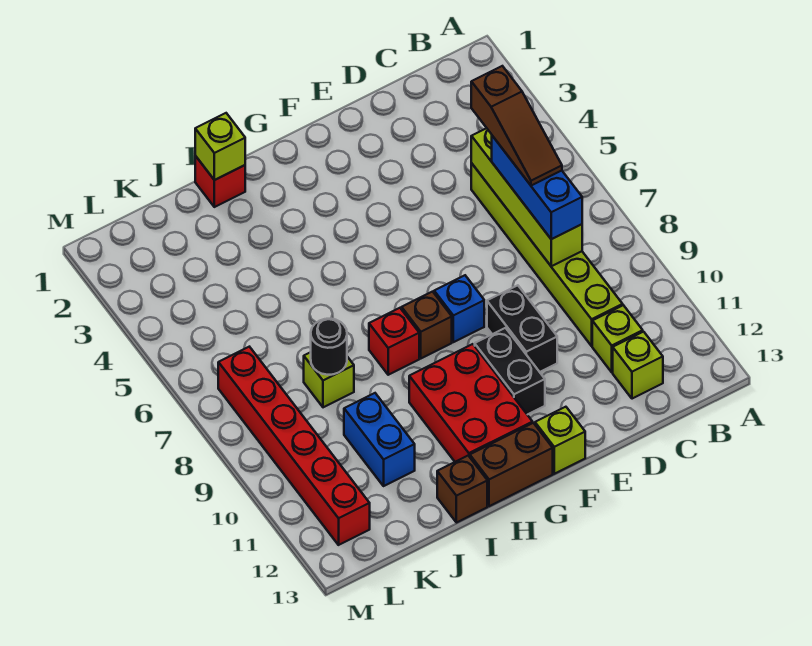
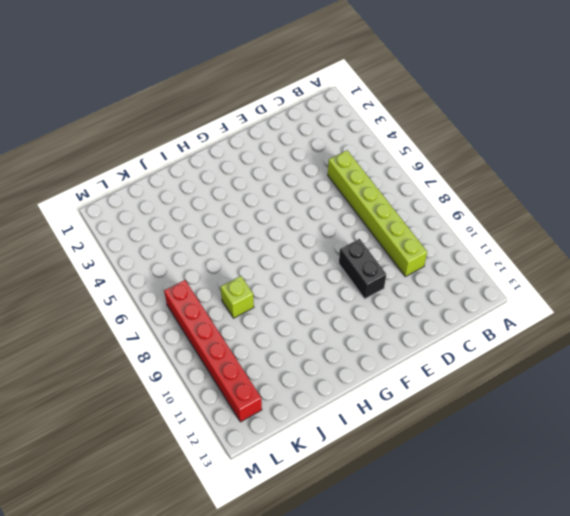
none -> lime brick C11 level 1
none -> lime brick C12 level 1
none -> blue brick F8 level 1

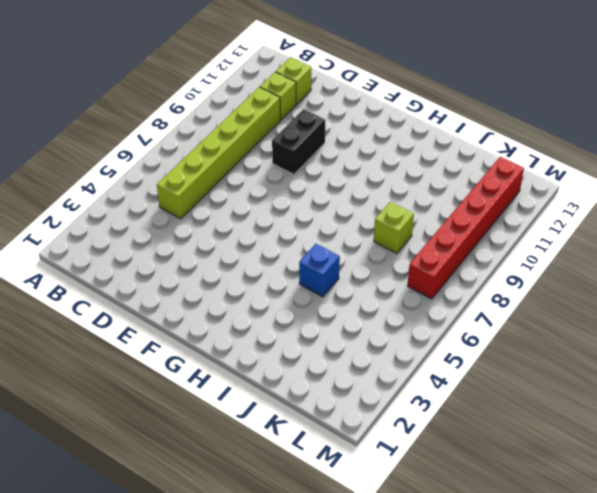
blue brick I5 level 1 -> blue brick F8 level 1
none -> black brick F10:F11 level 1
none -> lime brick F13 level 1
none -> brown brick G8 level 1

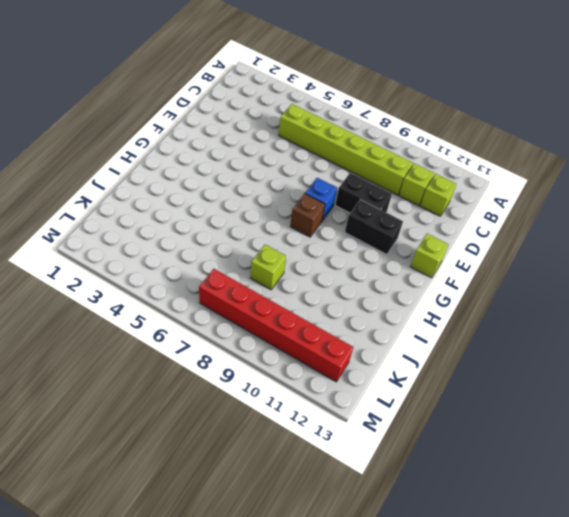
none -> red brick G10:H12 level 1
none -> brown brick G13:H13 level 1
none -> red brick H8 level 1

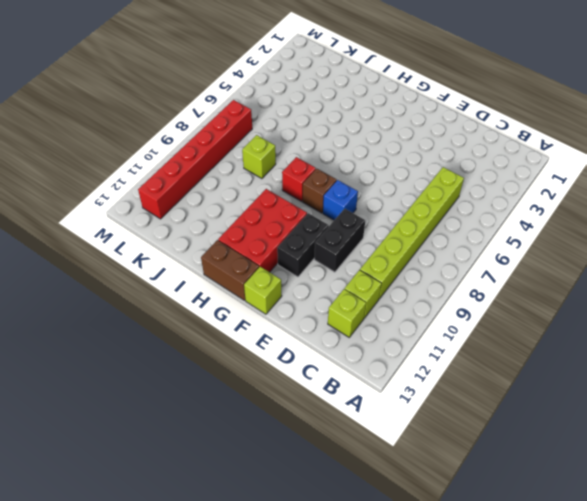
none -> red brick I1 level 1
none -> brown brick I13 level 1
none -> blue brick J10:J11 level 1

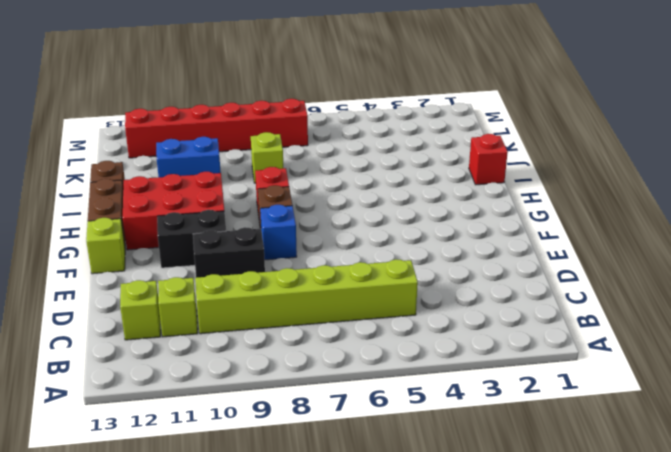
none -> lime brick C5:C8 level 2
none -> lime brick I1 level 2
none -> black round brick J8 level 2

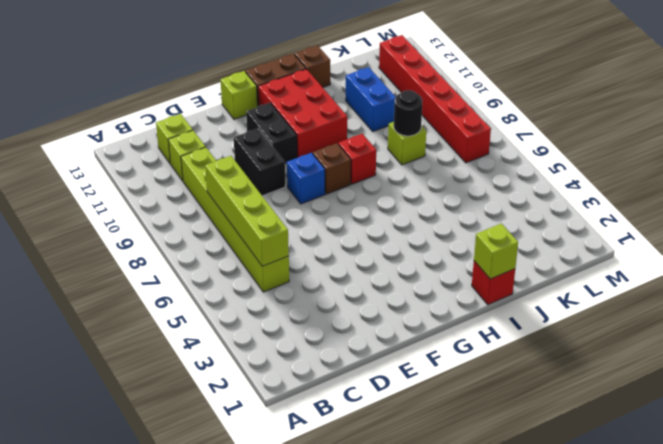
none -> blue brick C6:C8 level 3
none -> brown slope C5:C7 level 4 top 5

